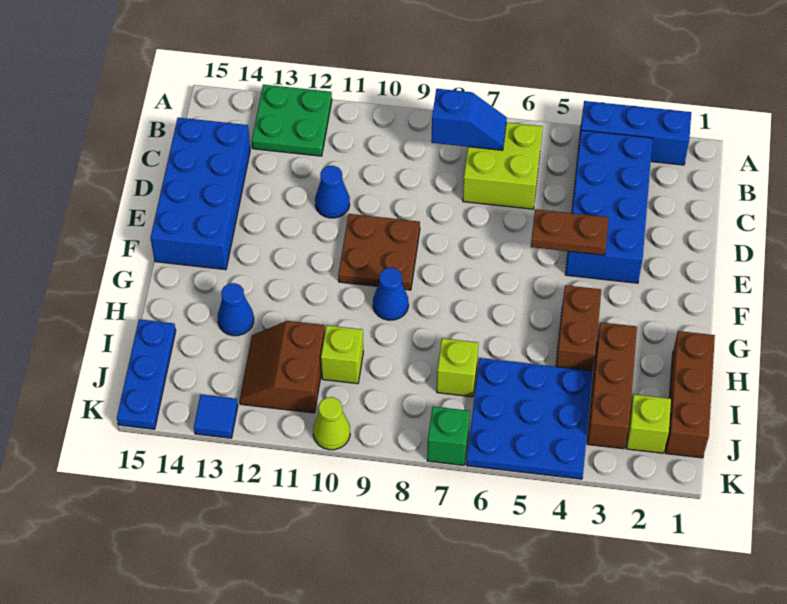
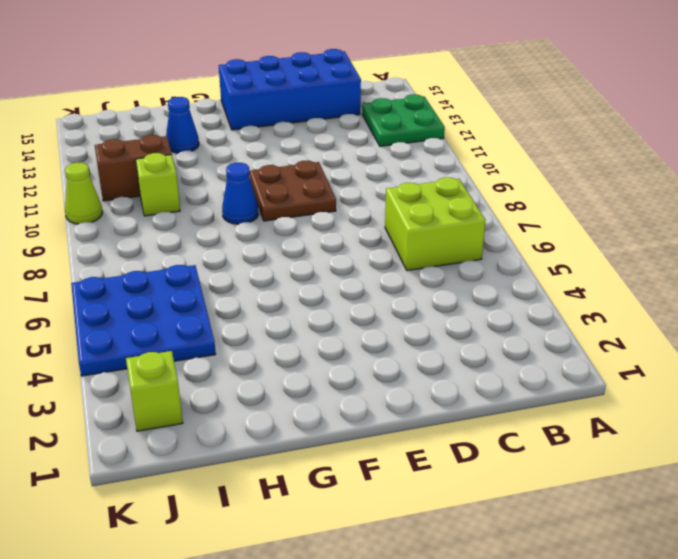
none -> blue brick A2:A4 level 1
none -> blue brick B3:E4 level 1
none -> blue cone D11 level 1

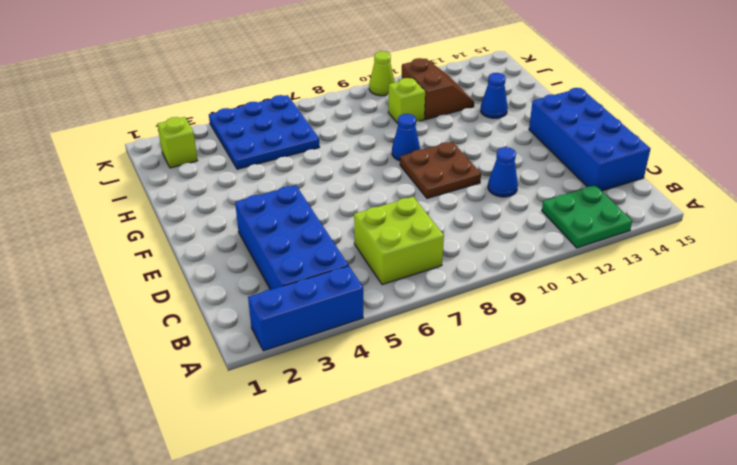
none -> brown brick G4:H4 level 1
none -> brown brick H1:J1 level 1
none -> brown brick H3:J3 level 1

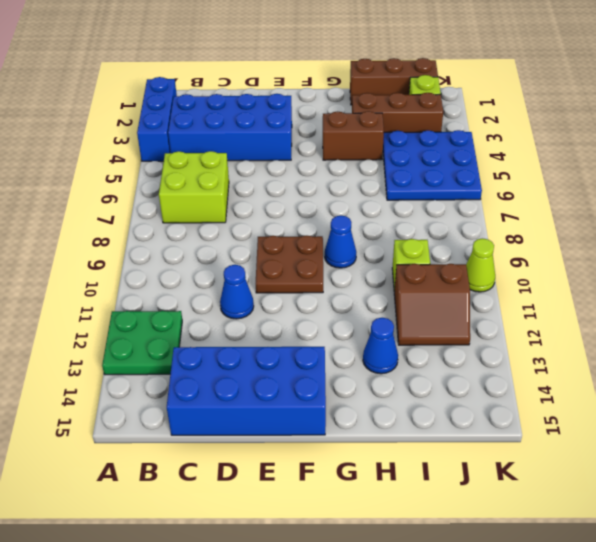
none -> lime brick I7 level 1
none -> blue plate I15:K15 level 1
none -> green brick K7 level 1

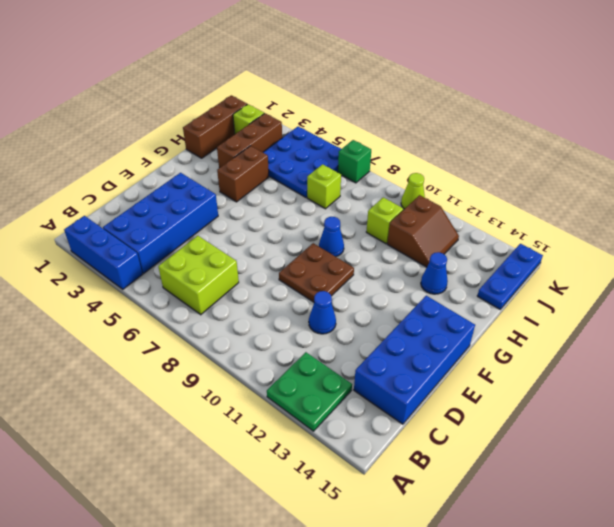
none -> blue tile K13 level 1
none -> blue slope B7:B8 level 2 top 8
none -> brown plate E4:E5 level 2

